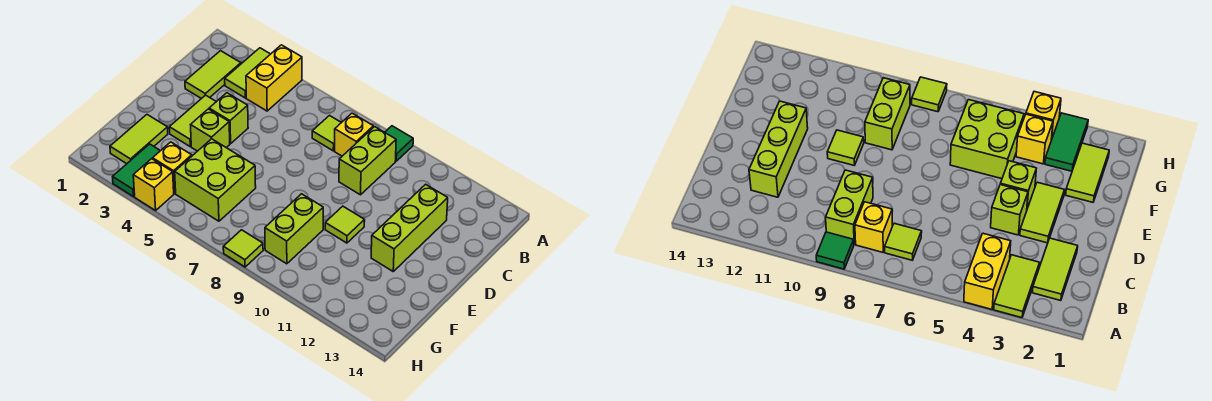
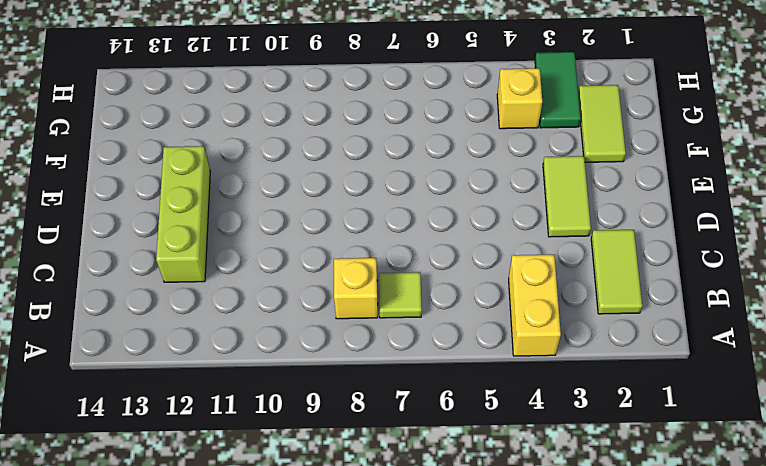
none -> lime tile A3:B3 level 1
none -> green tile A9 level 1
none -> lime brick B9:C9 level 1

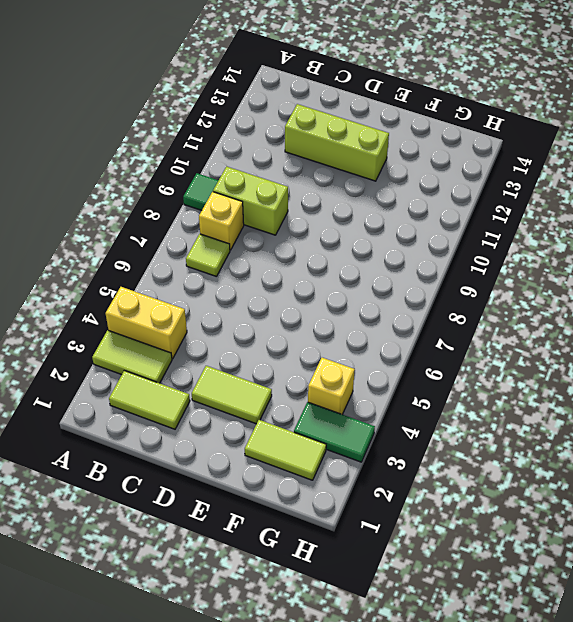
none -> lime brick D4 level 1
none -> lime brick E4 level 1
none -> lime tile E10 level 1

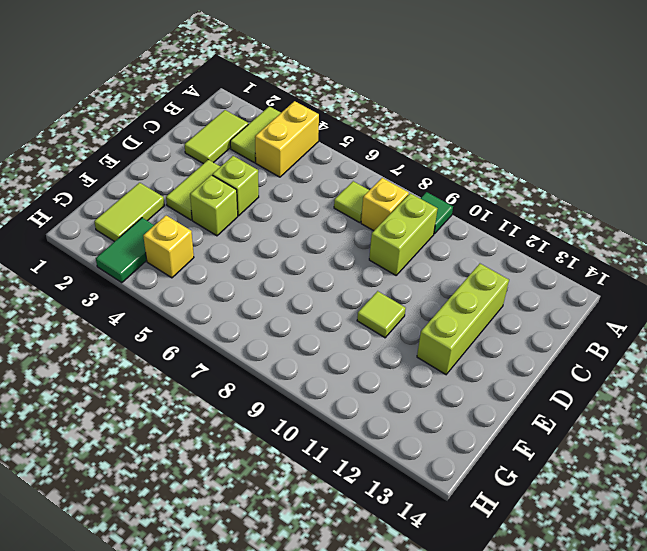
none -> lime brick F5:G6 level 1
none -> lime brick F9:G9 level 1
none -> yellow brick H4 level 1

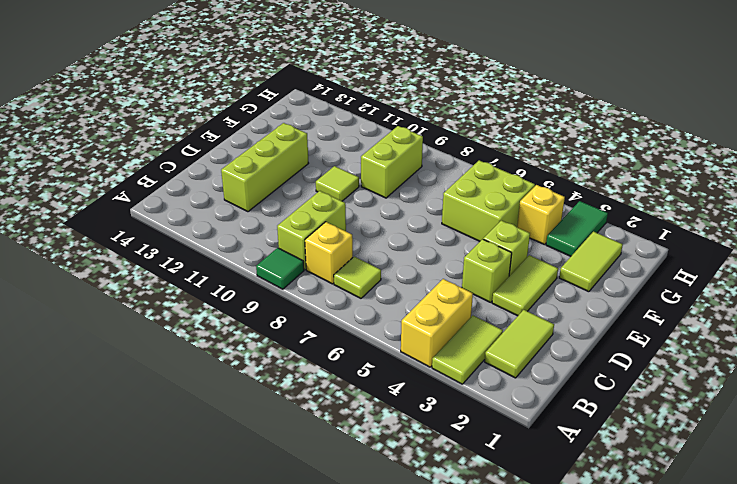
none -> yellow brick H4 level 1
none -> lime tile H8 level 1

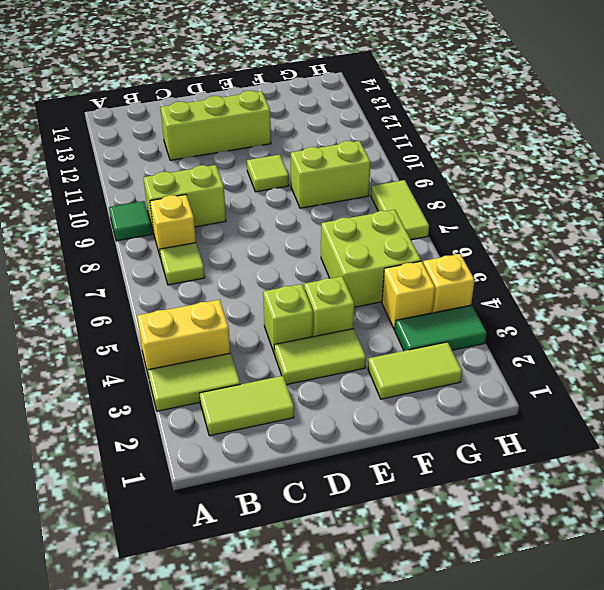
lime tile H7:H8 level 1 -> lime tile H8 level 1

